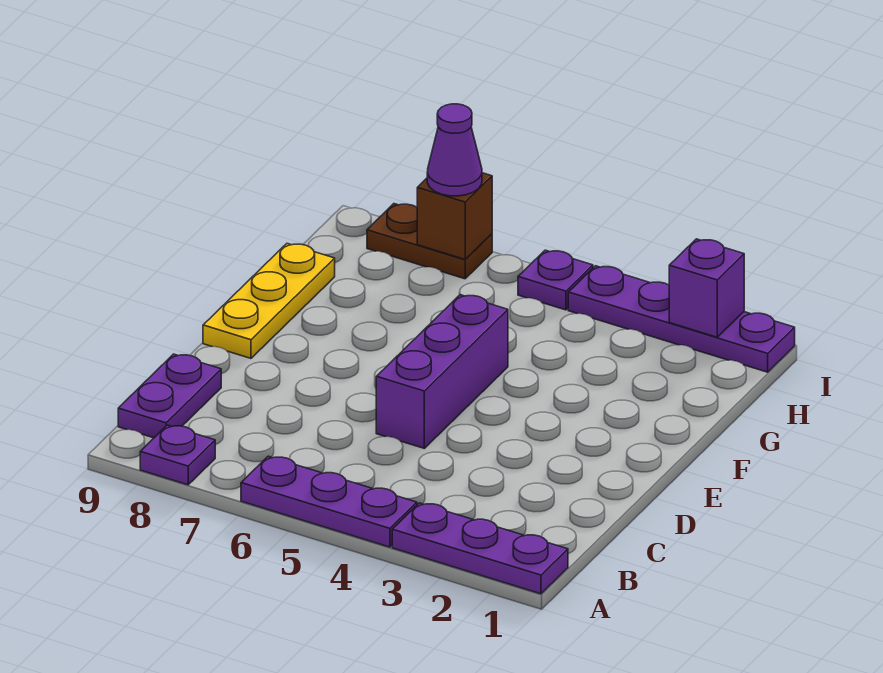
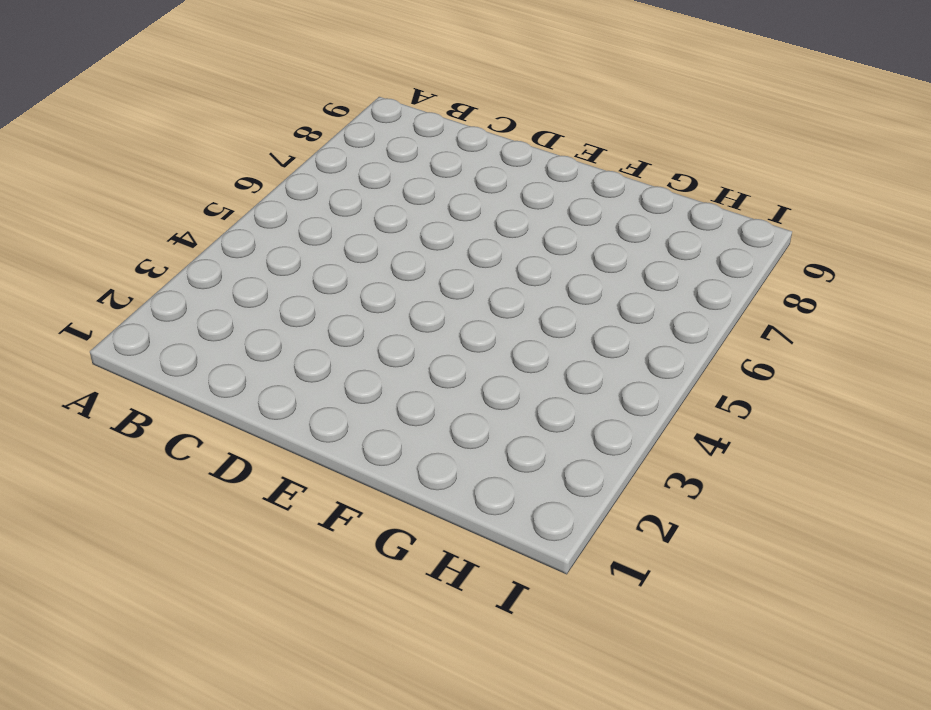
none -> purple plate A1:A3 level 1
none -> purple plate A4:A6 level 1
none -> purple plate A8 level 1

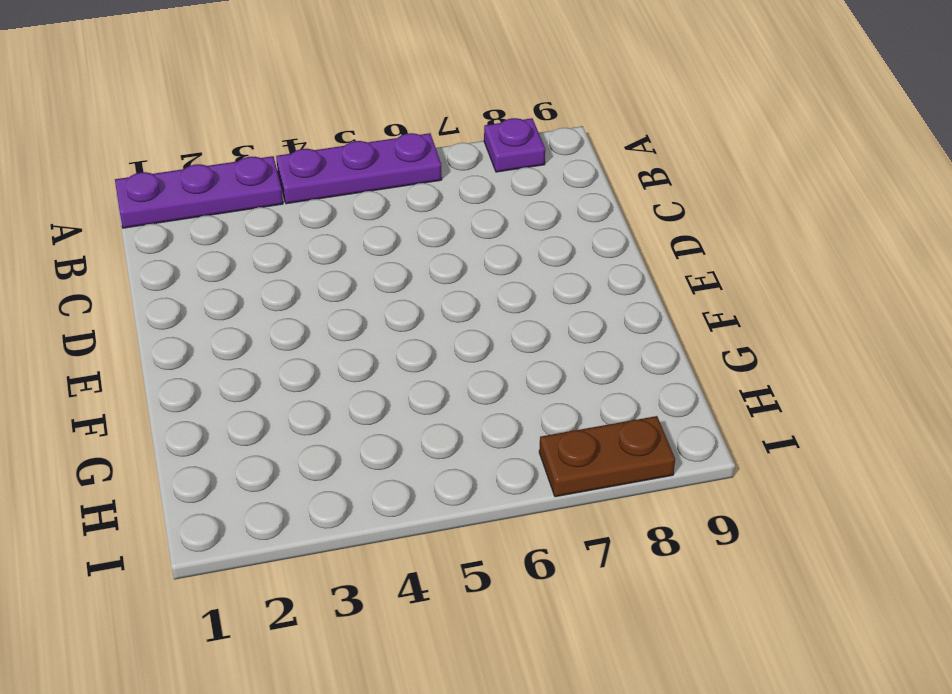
none -> purple plate B9:C9 level 1
none -> purple brick D5:F5 level 1
none -> yellow plate E9:G9 level 1

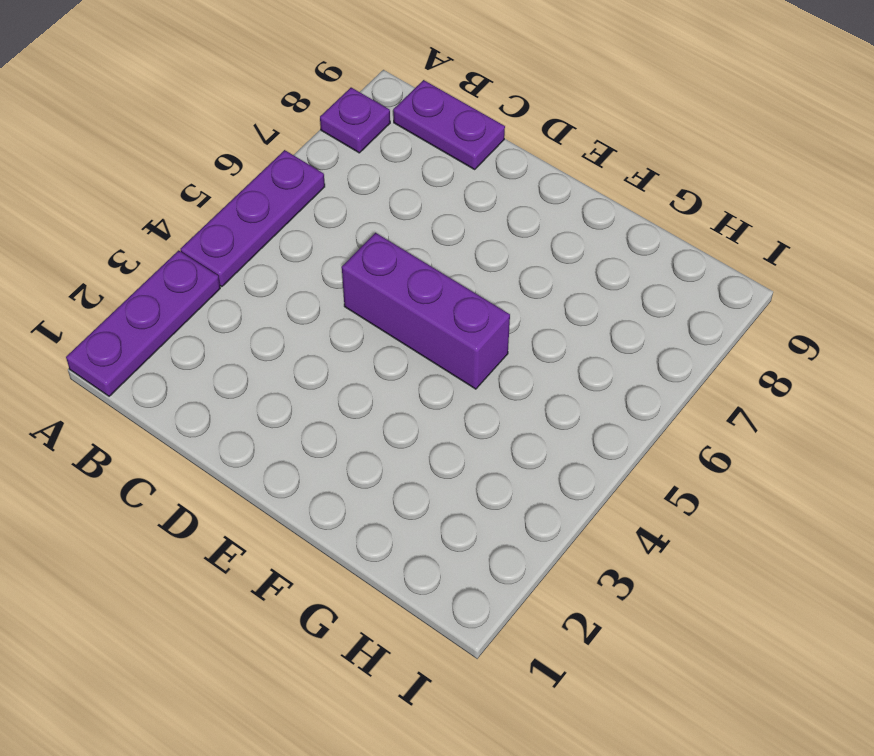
none -> yellow plate E9:G9 level 1
none -> purple plate I1:I4 level 1
none -> purple plate I5 level 1

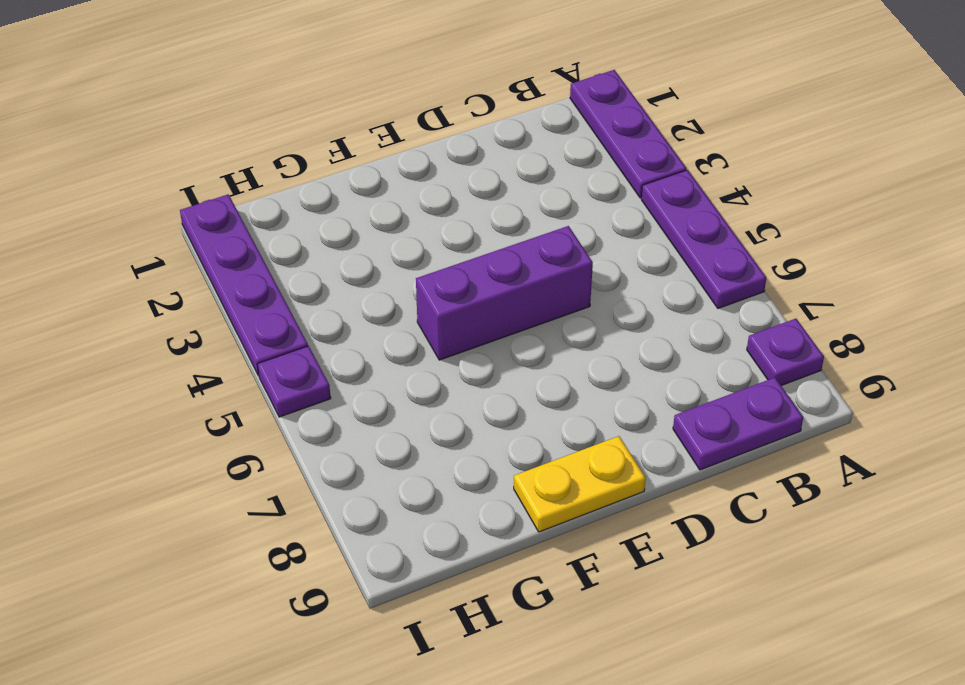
yellow plate E9:F9 level 1 -> yellow plate E9:G9 level 1
none -> brown plate I7:I8 level 1
none -> purple brick I2 level 2
none -> brown brick I7 level 2

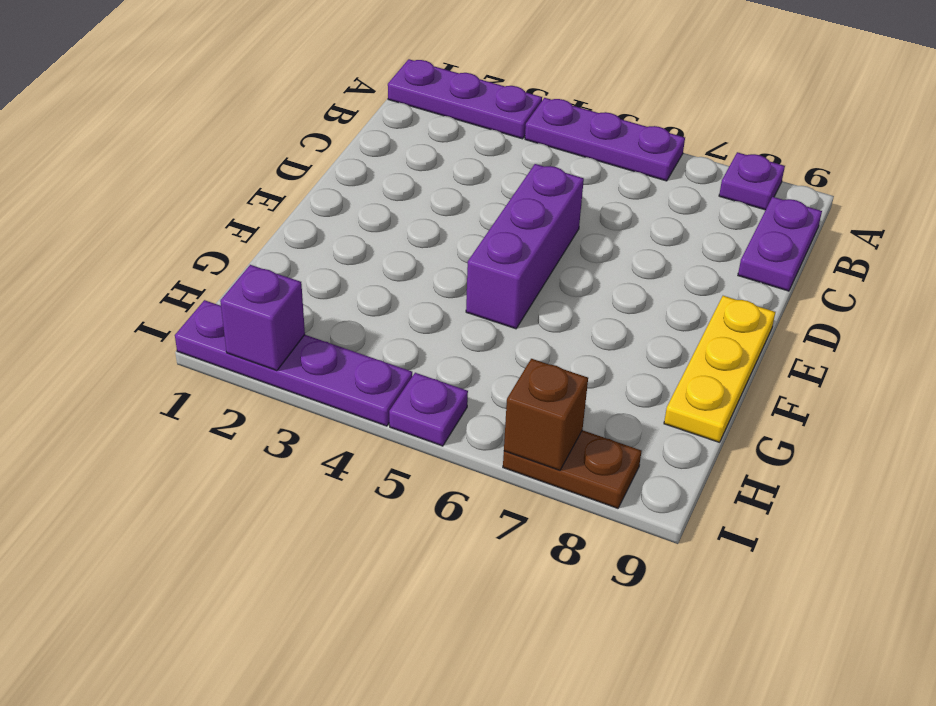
none -> purple cone I7 level 3

